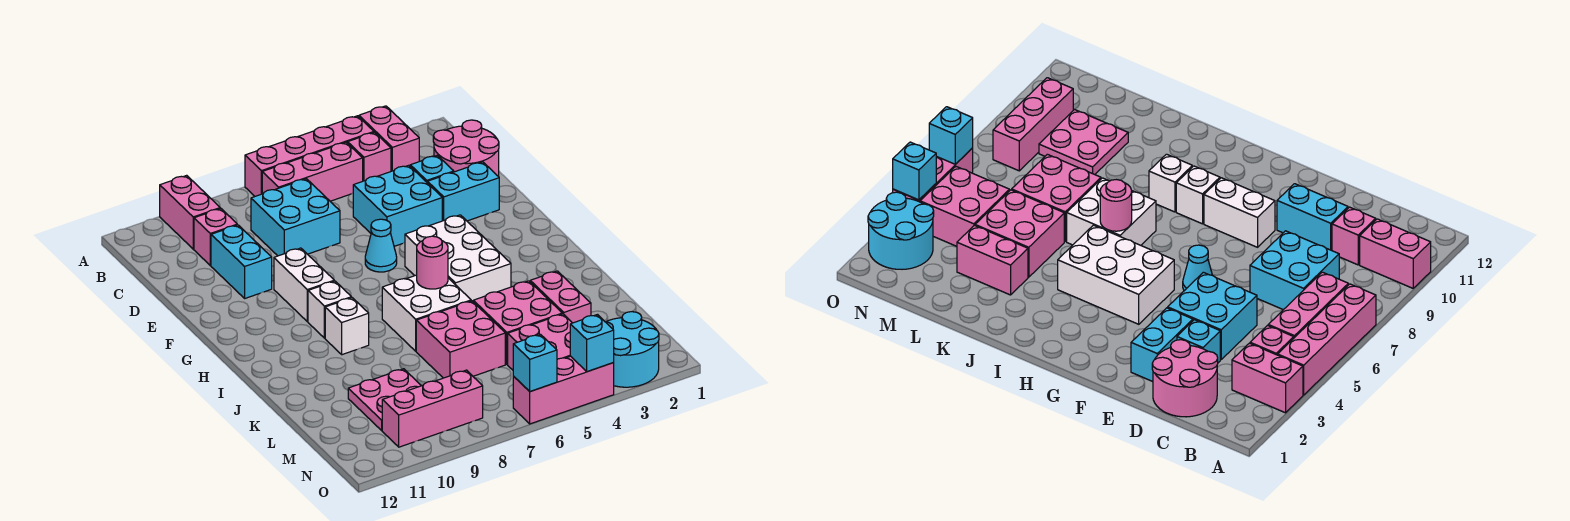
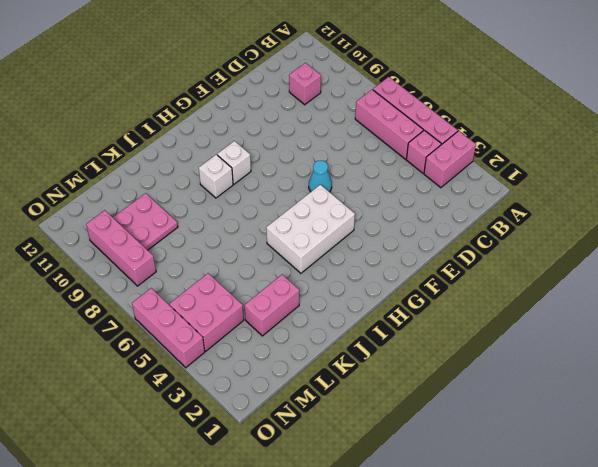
none -> pink brick A10:B10 level 1
none -> pink round brick C1:D2 level 1
none -> cyan brick C7:D8 level 1

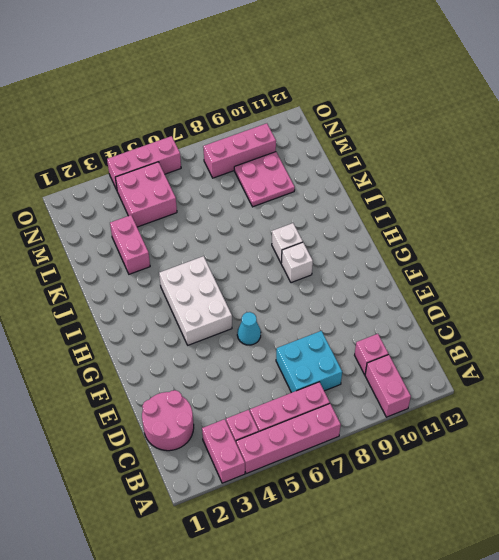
none -> cyan brick D3 level 1
none -> cyan brick D4:E5 level 1
none -> cyan brick D10:E10 level 1

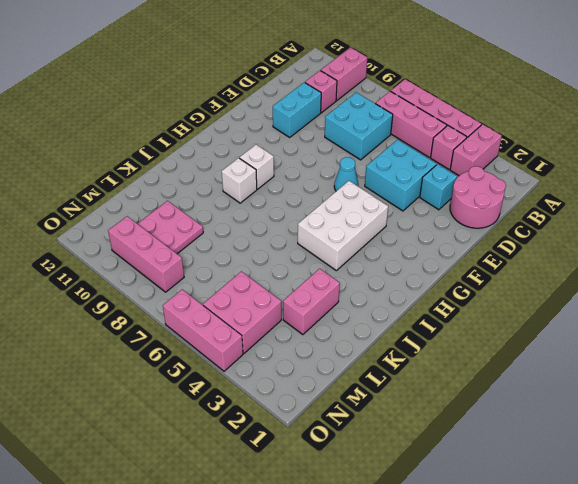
none -> cyan brick E2:E3 level 1
none -> white brick F9:G9 level 1
none -> white brick I6:J7 level 1

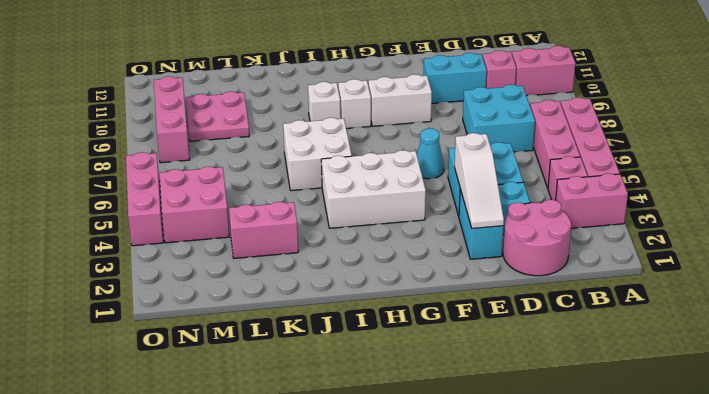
white slope E2:E4 level 2 top 4 -> none
none -> pink brick K4:L5 level 1
none -> pink brick K6:L7 level 1
none -> cyan round brick N2:O3 level 1

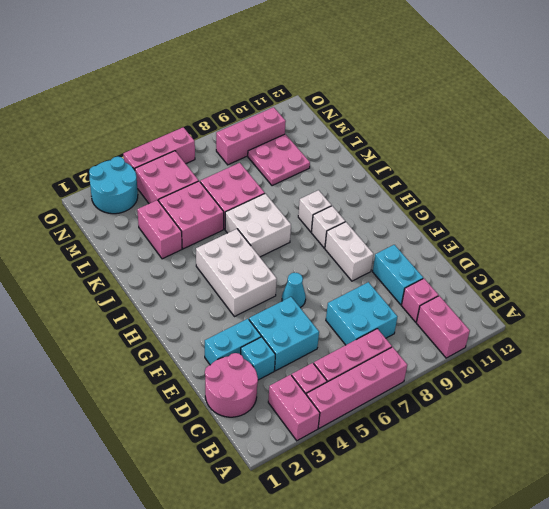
none -> pink round brick I6 level 2
none -> cyan brick O4 level 2
none -> cyan brick O6 level 2

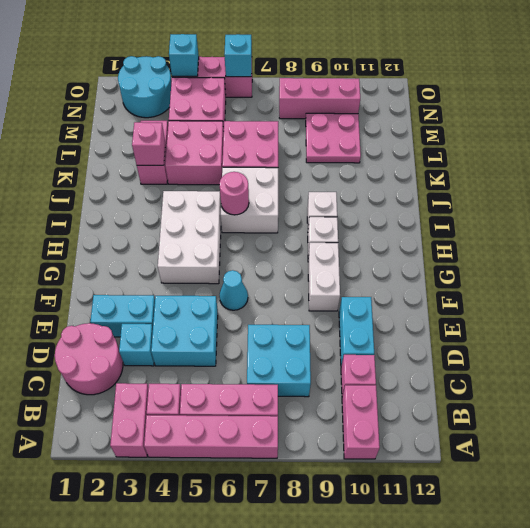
pink brick K3 level 2 -> none

